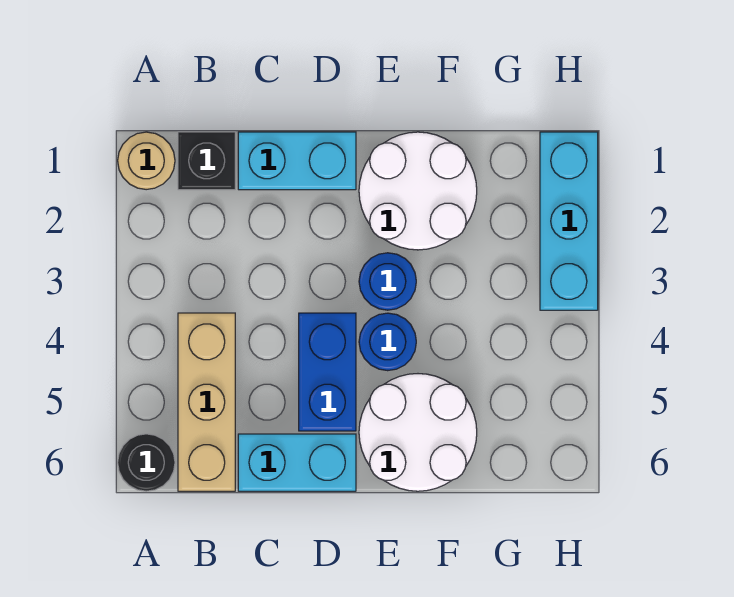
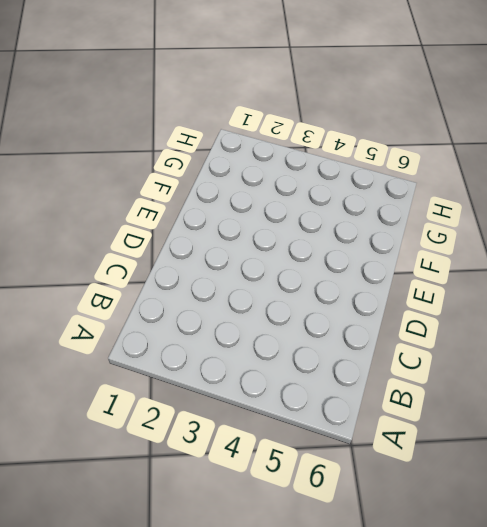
none -> tan round brick A1 level 1
none -> black round brick A6 level 1
none -> black brick B1 level 1

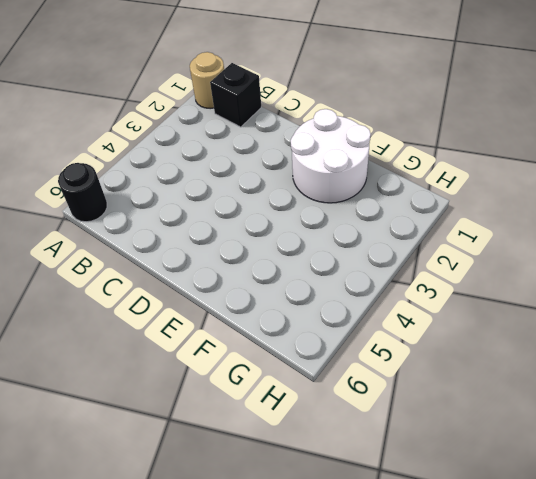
none -> tan brick B4:B6 level 1
none -> cyan brick C1:D1 level 1
none -> cyan brick C6:D6 level 1

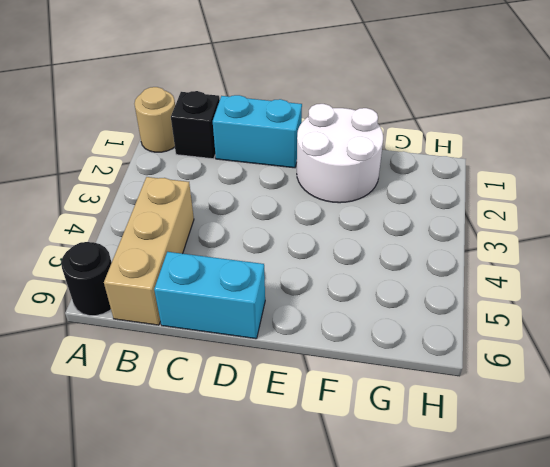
none -> blue brick D4:D5 level 1
none -> blue round brick E3 level 1
none -> blue round brick E4 level 1

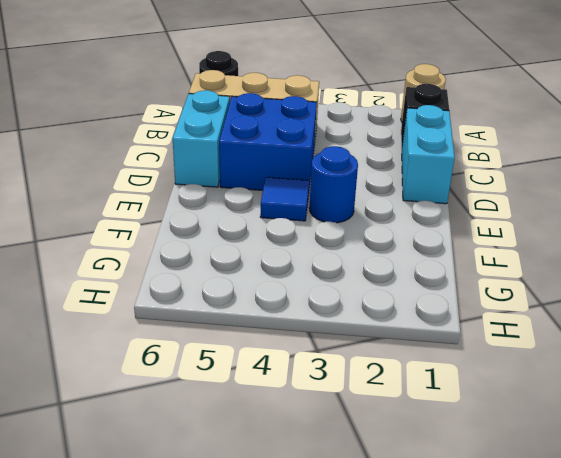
blue brick C4:D5 level 1 -> blue brick D4:D5 level 1
blue tile E4 level 1 -> blue round brick E4 level 1
none -> white round brick E1:F2 level 1
none -> white round brick E5:F6 level 1
none -> cyan brick H1:H3 level 1

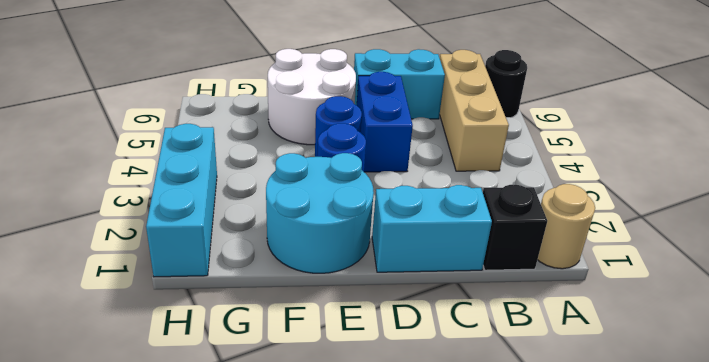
cyan round brick E1:F2 level 1 -> white round brick E1:F2 level 1

